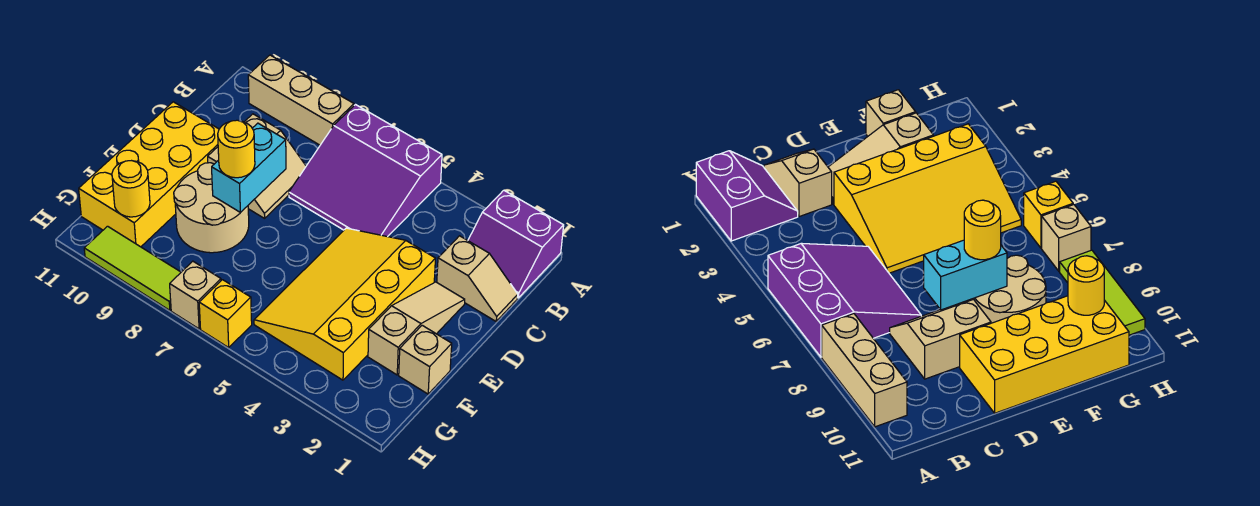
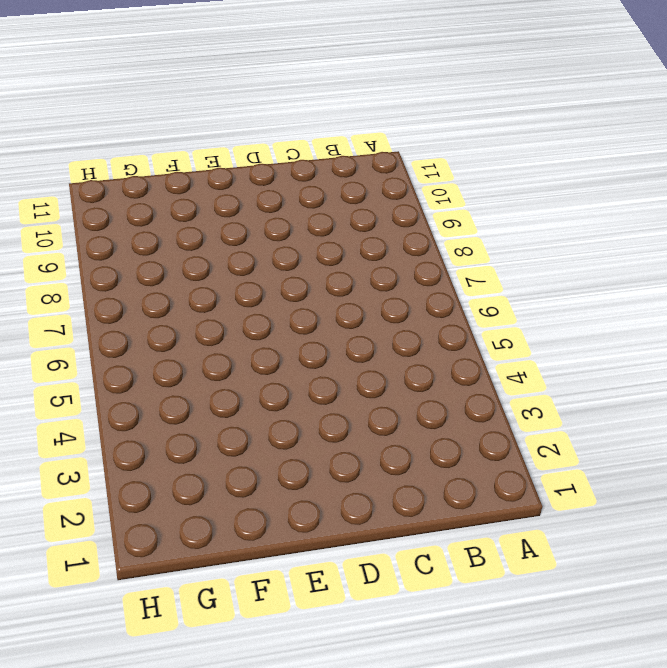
none -> purple slope A1:B2 level 1 top A
none -> purple slope A5:C7 level 1 top A
none -> tan brick A8:A10 level 1

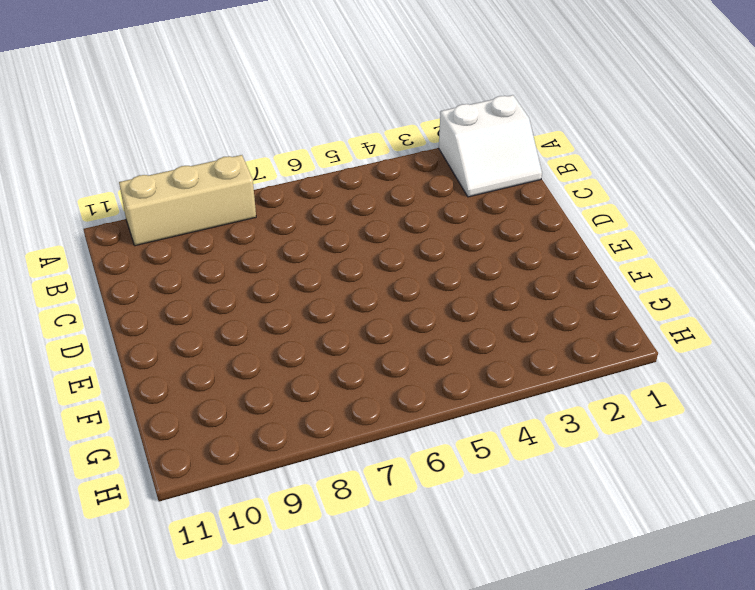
white slope A1:B2 level 1 top A -> purple slope A1:B2 level 1 top A
none -> purple slope A5:C7 level 1 top A
none -> tan slope C1:C2 level 1 top 2
none -> tan slope C8:D9 level 1 top 9

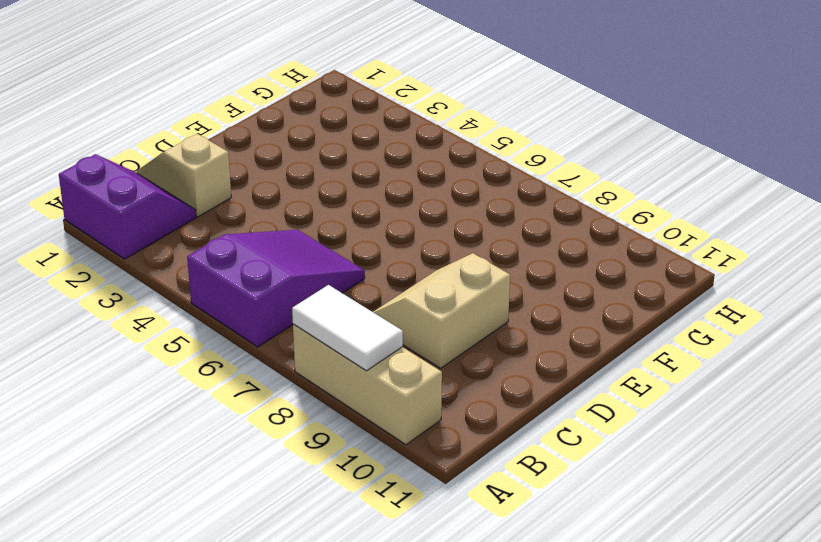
purple slope A5:C6 level 1 top A -> purple slope A5:C7 level 1 top A
white tile A8:A9 level 2 -> none
none -> tan slope D2:F2 level 1 top F
none -> yellow slope D3:G5 level 1 top 3
none -> yellow brick D10:G11 level 1

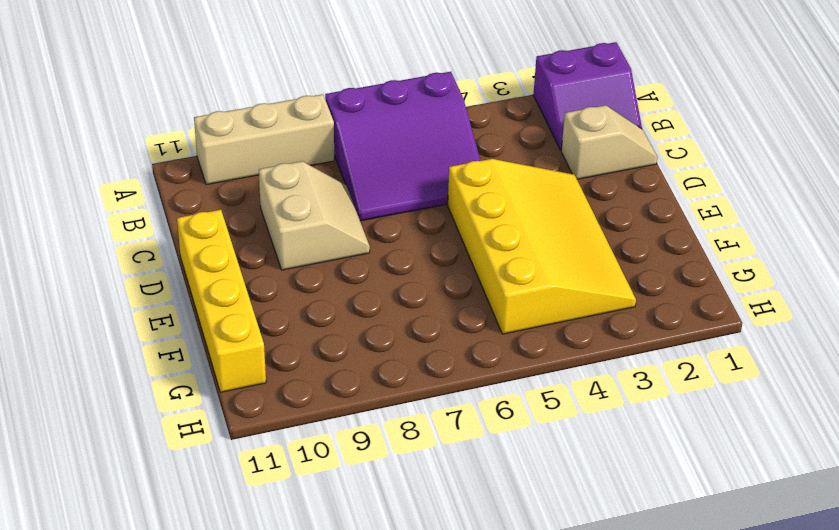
yellow slope D3:G5 level 1 top 5 -> yellow slope D3:G5 level 1 top 3
yellow brick D11:G11 level 1 -> yellow brick D10:G11 level 1
none -> tan slope D2:F2 level 1 top F
none -> tan round brick E8:F9 level 1
none -> tan brick F1 level 1

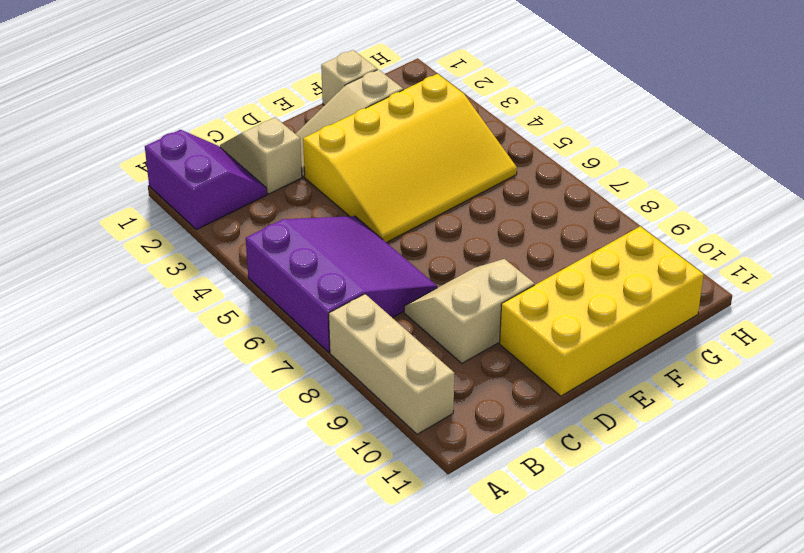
none -> tan round brick E8:F9 level 1
none -> yellow brick H6 level 1
none -> tan brick H7 level 1

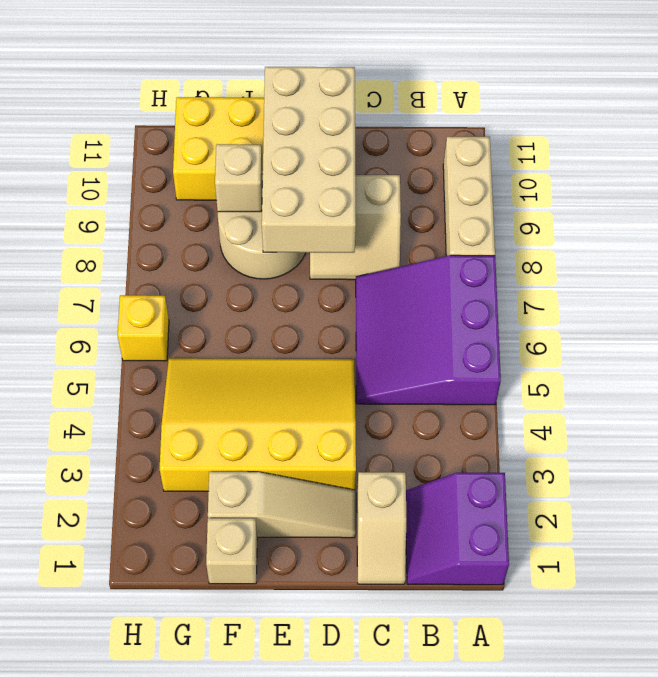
tan brick D8:E11 level 2 -> cyan brick D8:E8 level 2
tan brick F9 level 2 -> tan brick H7 level 1
none -> lime tile H8:H10 level 1
none -> yellow round brick G10 level 2
none -> yellow round brick E8 level 3

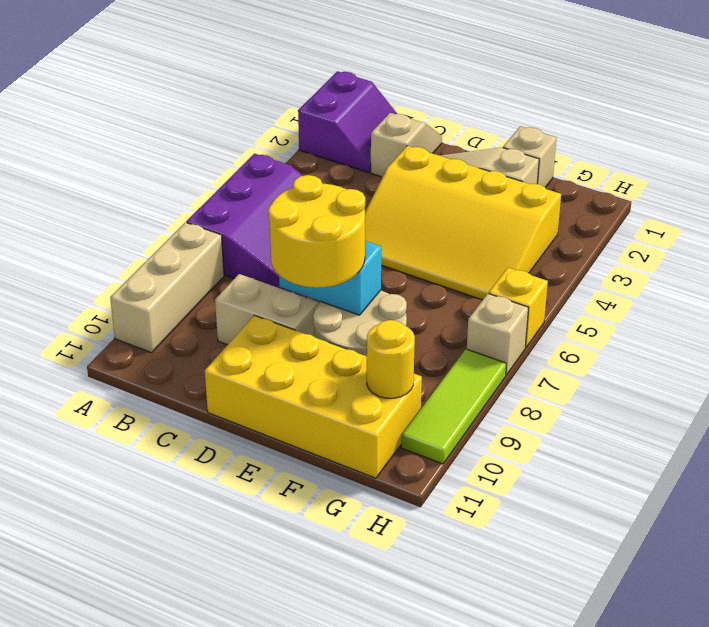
yellow round brick D8:E9 level 3 -> yellow round brick E8 level 3

